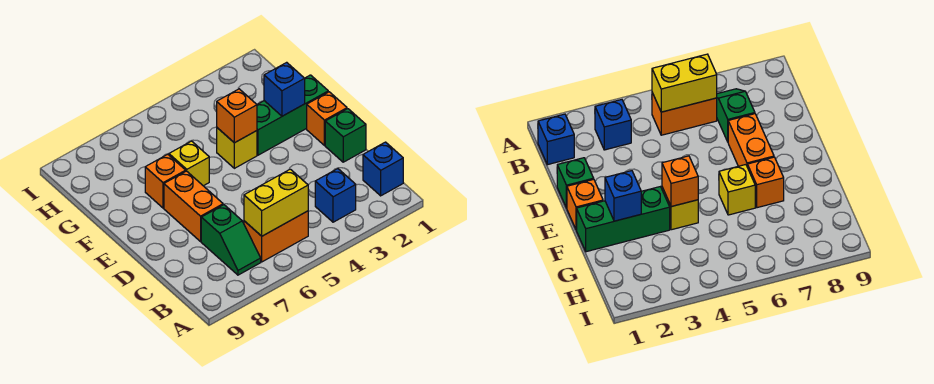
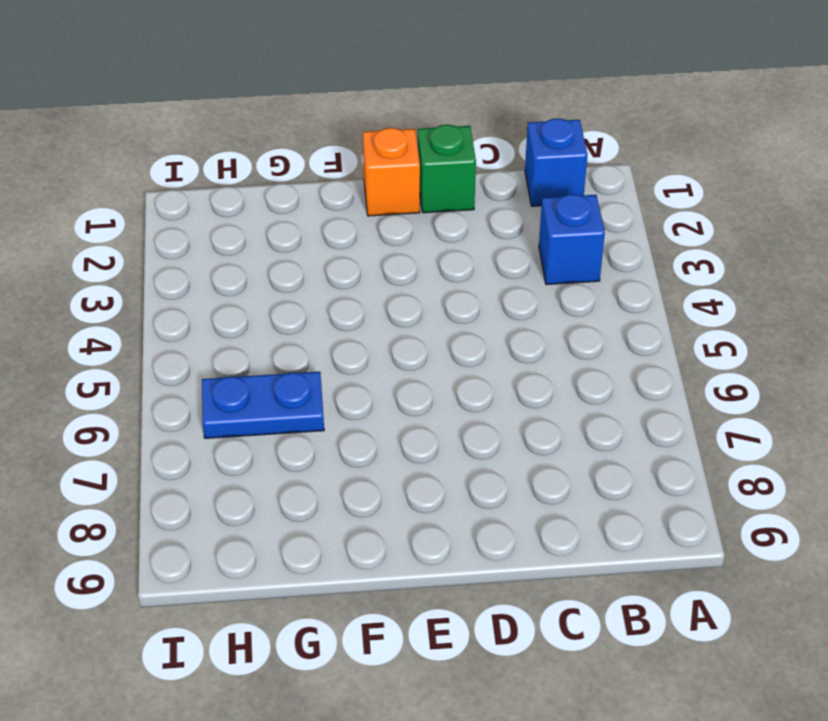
blue plate G6:H6 level 1 -> none
none -> orange brick B5:B6 level 1
none -> green slope B7:C7 level 1 top C
none -> orange brick D7:E7 level 1

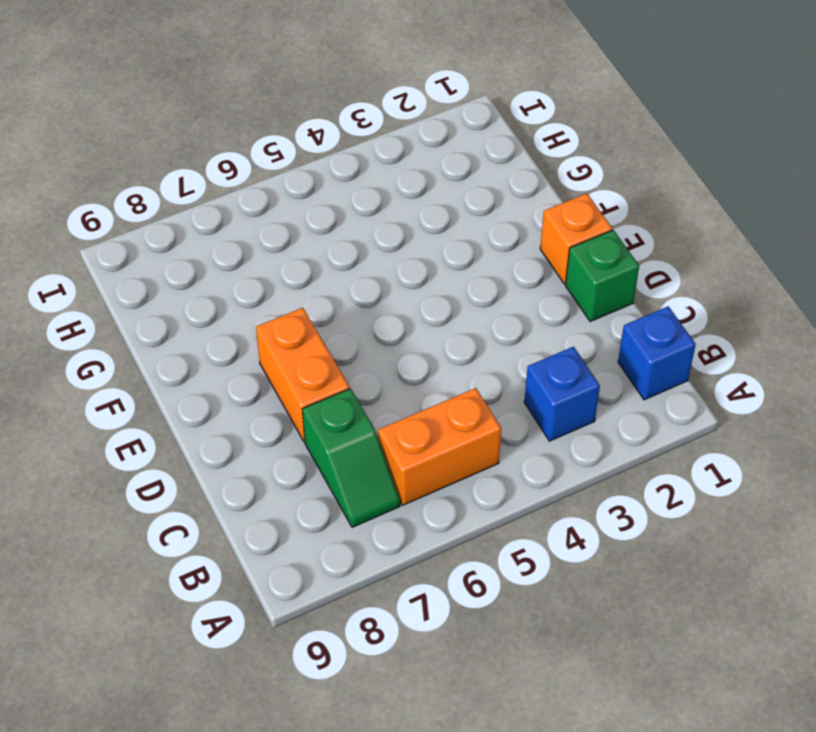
none -> green brick F1:F3 level 1
none -> yellow brick F4 level 1
none -> yellow brick F6 level 1

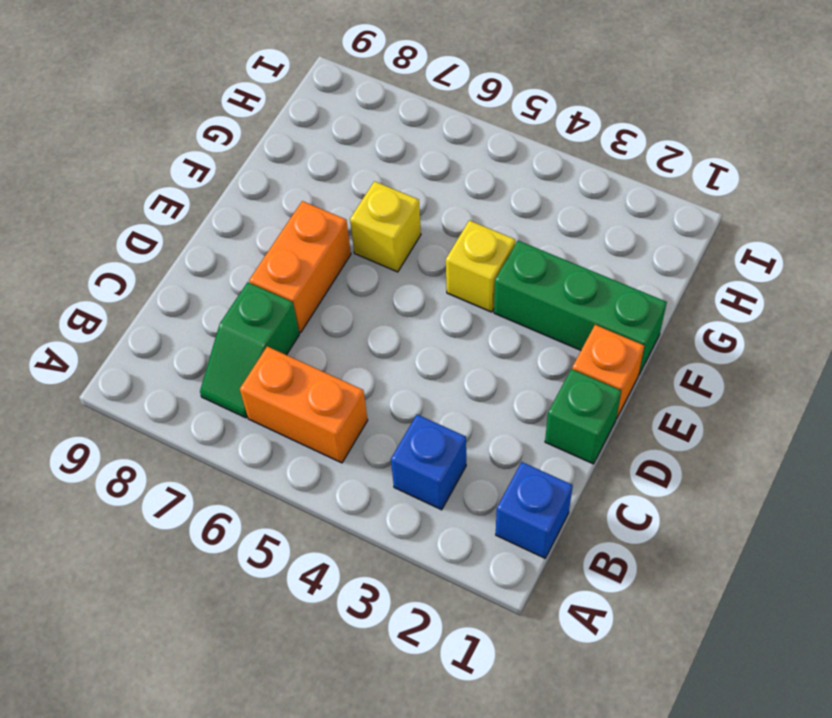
none -> orange brick F7 level 1
none -> yellow brick B5:B6 level 2
none -> blue brick F2 level 2

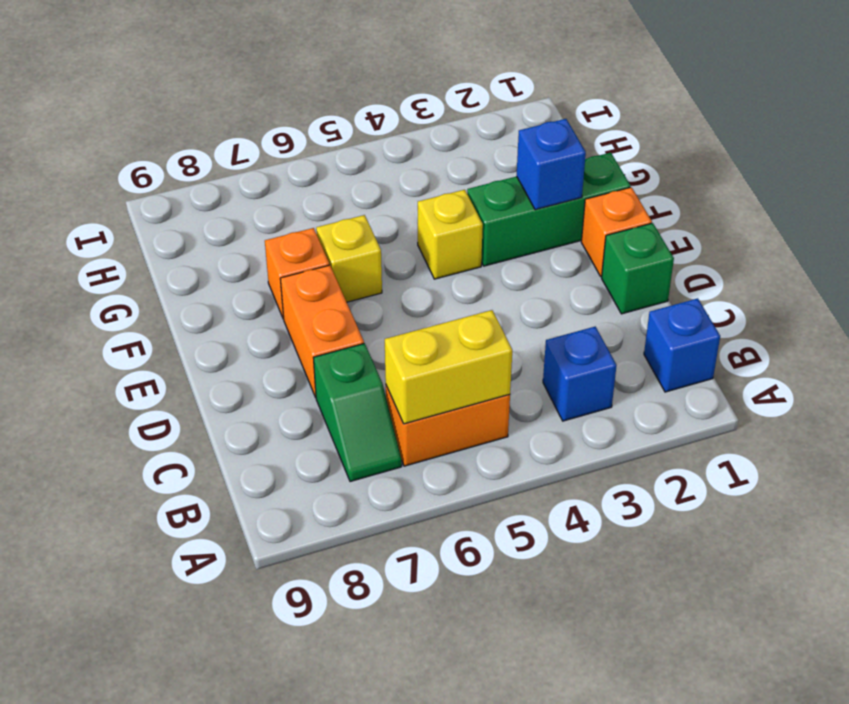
none -> orange brick F4 level 2

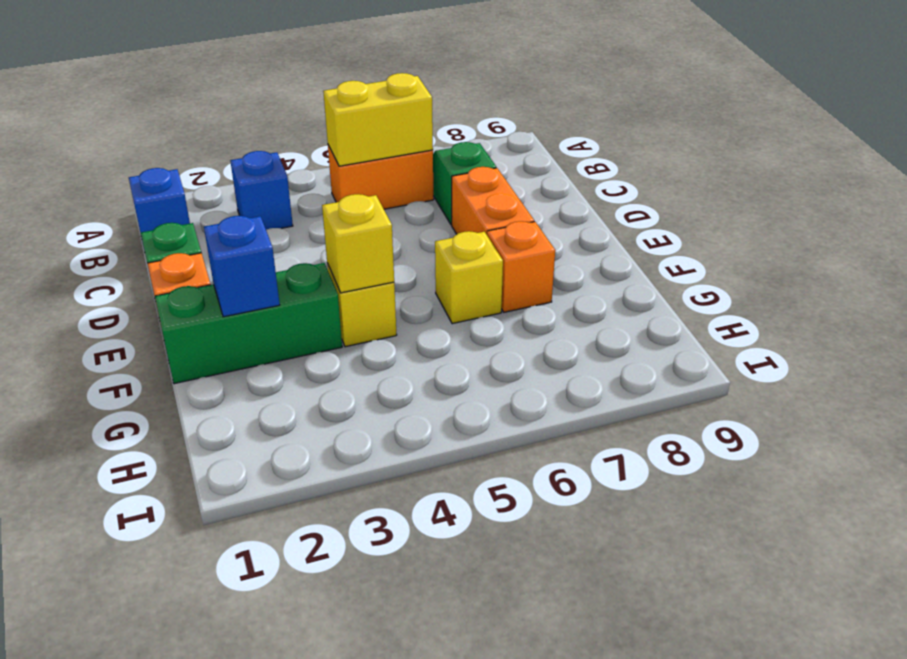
yellow brick F4 level 2 -> orange brick F4 level 2

